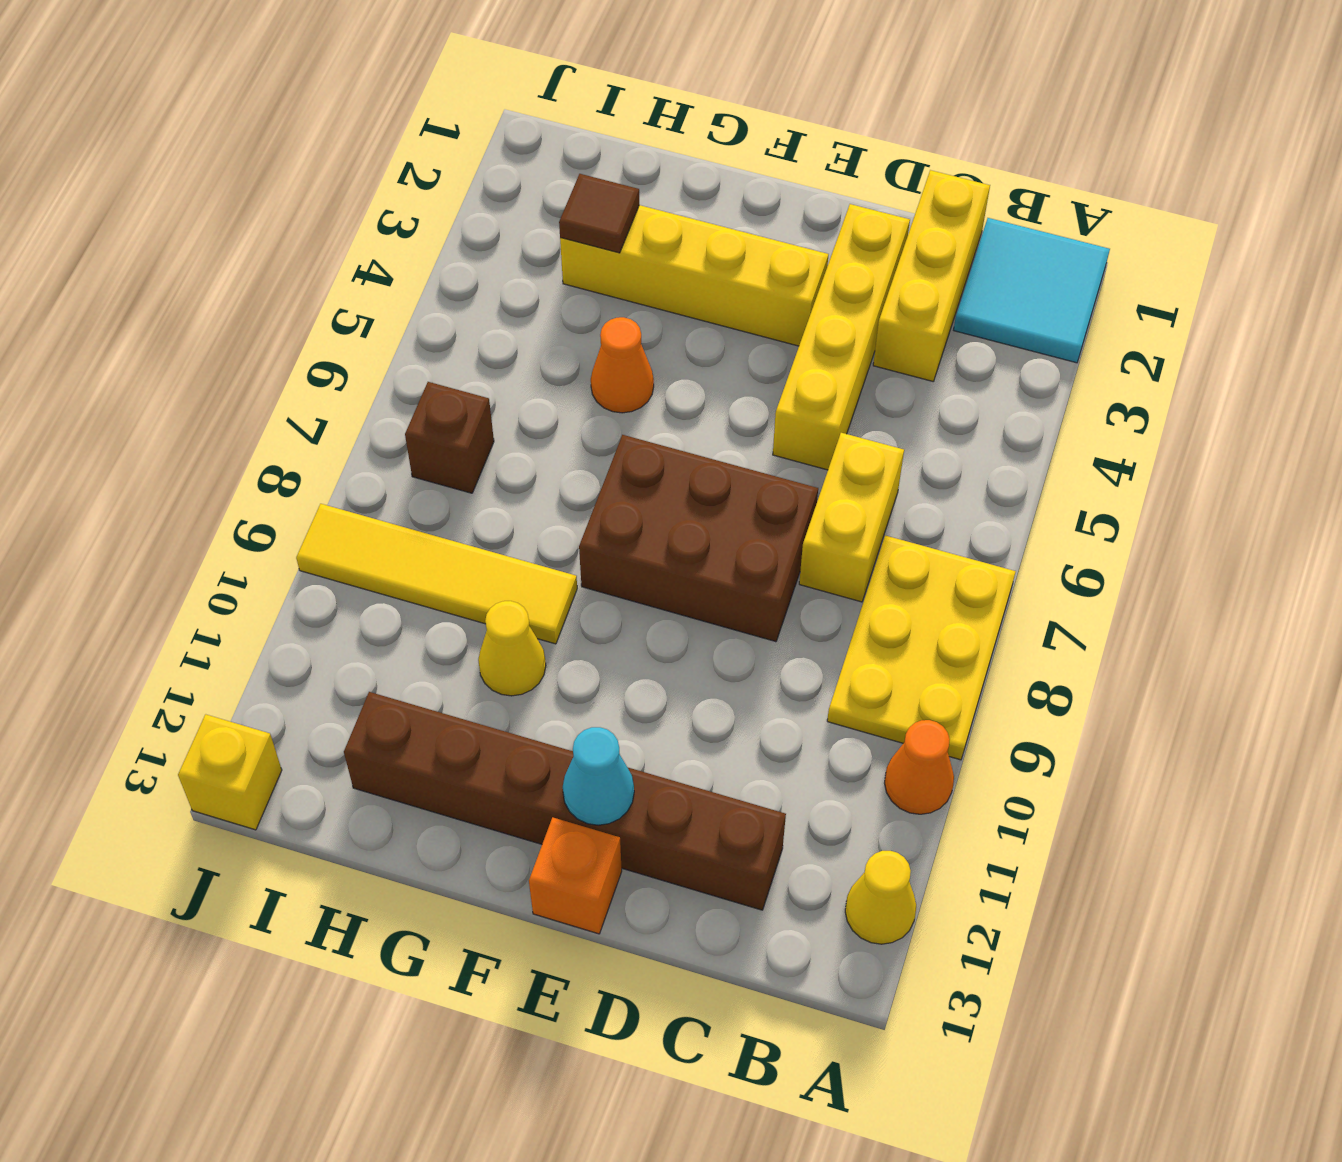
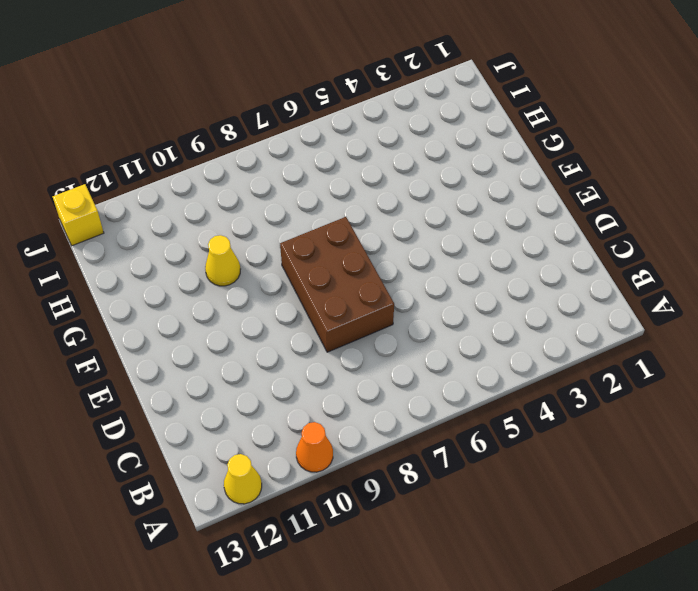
none -> cyan tile A1:B2 level 1
none -> yellow plate A7:B9 level 1
none -> yellow brick C1:C3 level 1

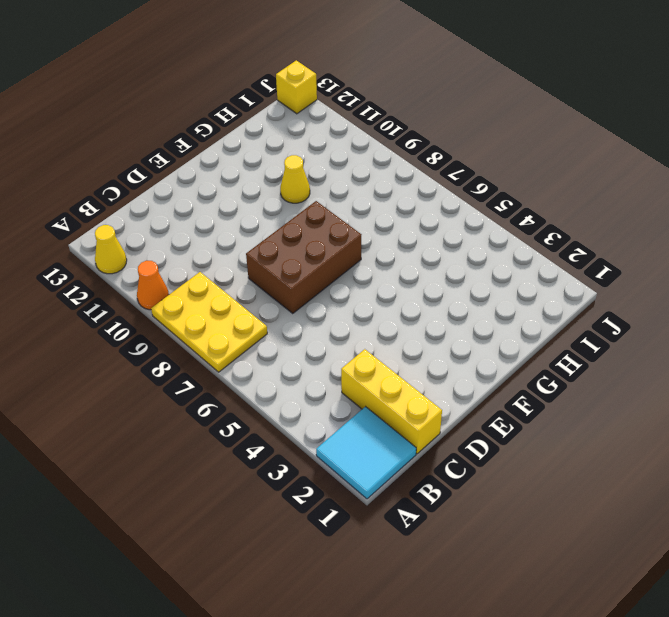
none -> yellow brick C6:C7 level 1
none -> brown brick C12:H12 level 1
none -> yellow brick D2:D5 level 1

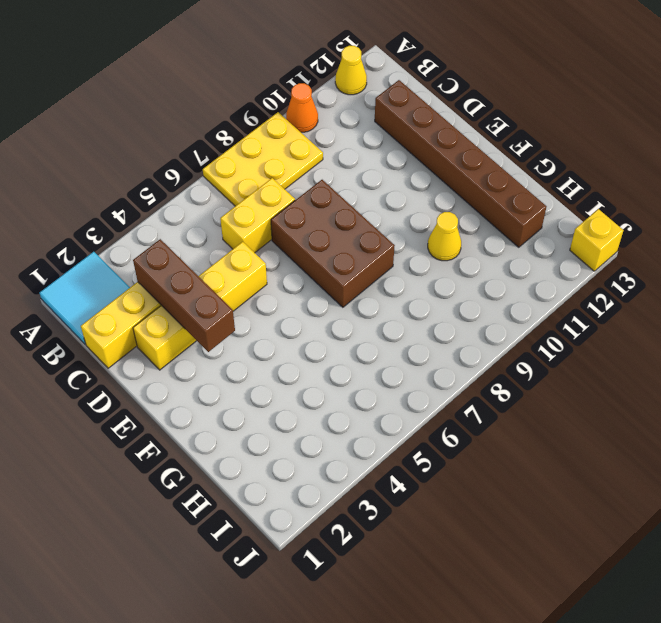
brown brick C3:E3 level 2 -> none
none -> yellow brick E3:H3 level 1
none -> orange brick E13 level 1
none -> orange cone G5 level 1

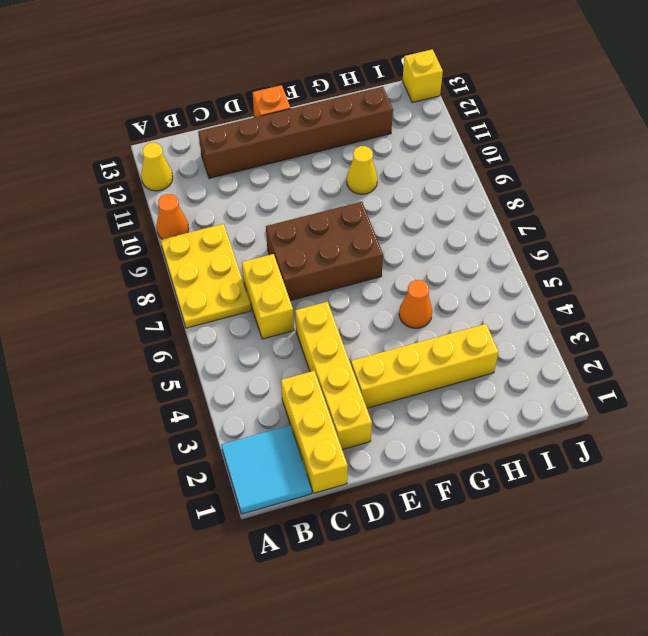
none -> yellow tile G9:J9 level 1
none -> brown brick I7 level 1
none -> cyan cone E12 level 2

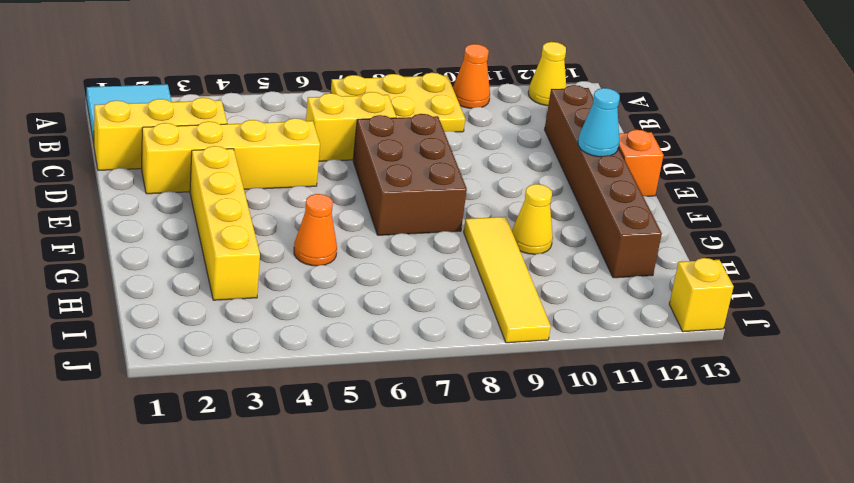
none -> brown brick I7 level 1
none -> brown tile H3 level 2

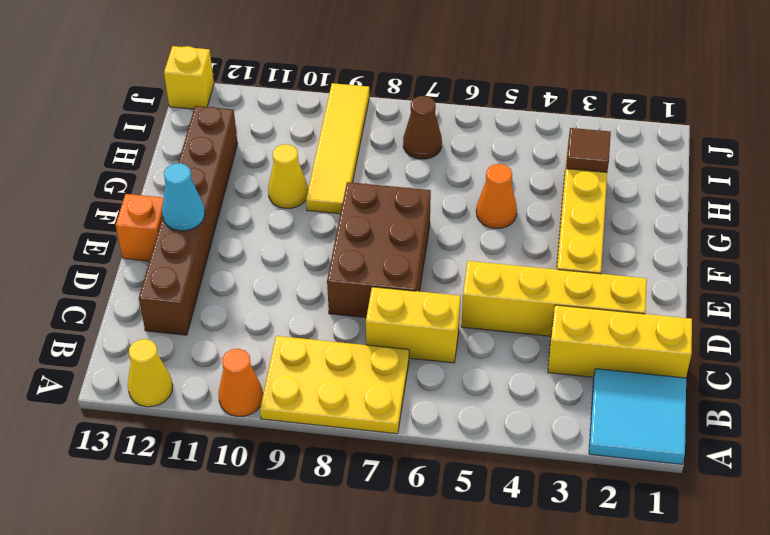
brown cone I7 level 1 -> brown brick I7 level 1

